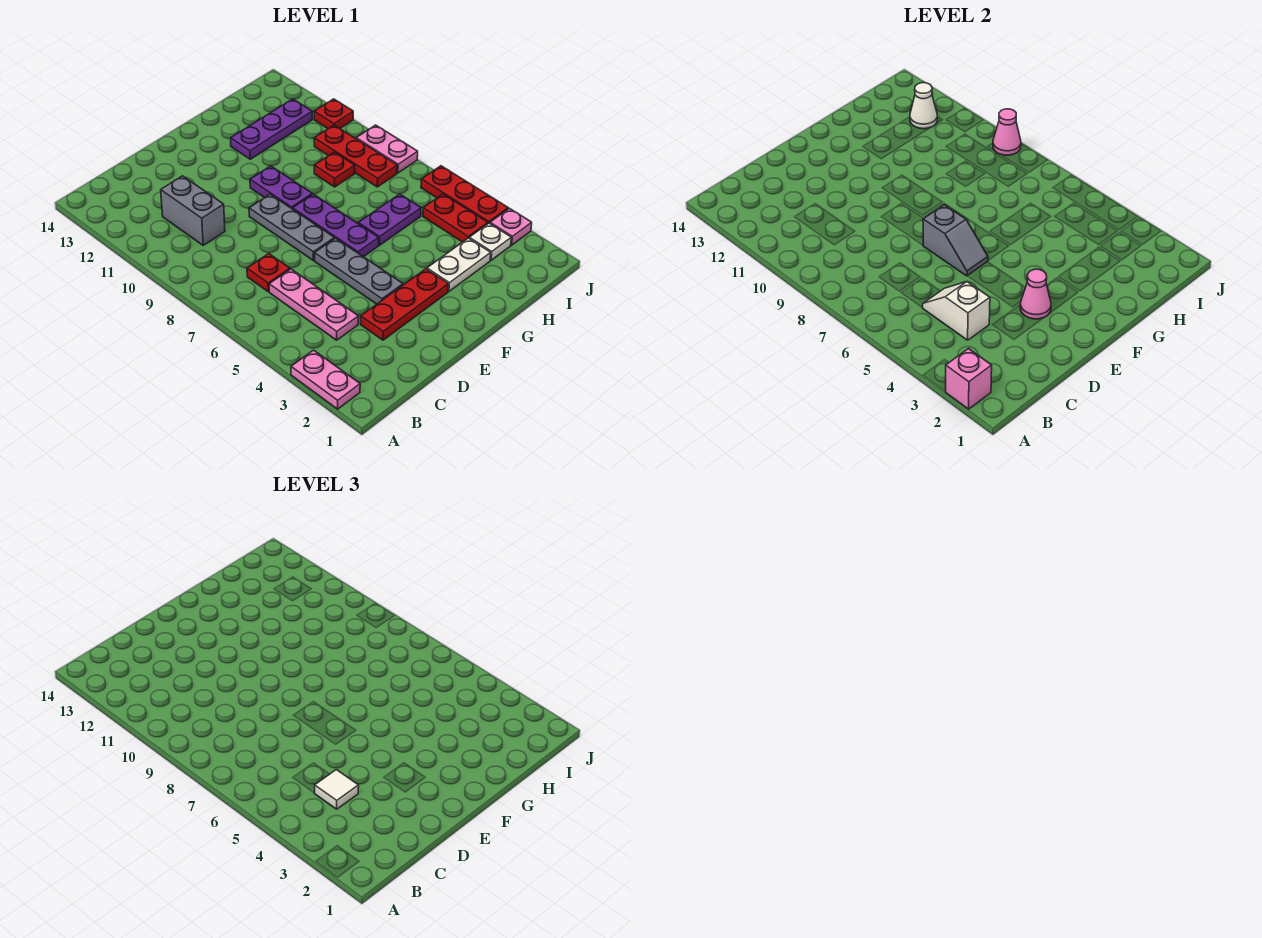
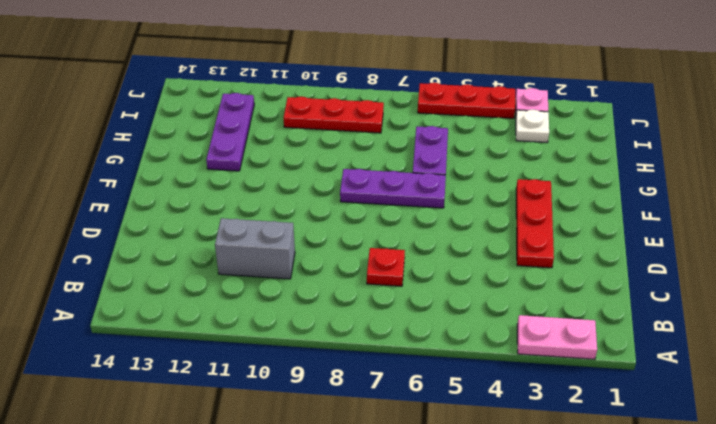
none -> pink plate C4:C6 level 1
none -> grey plate E4:E6 level 1
none -> grey plate E7:E9 level 1

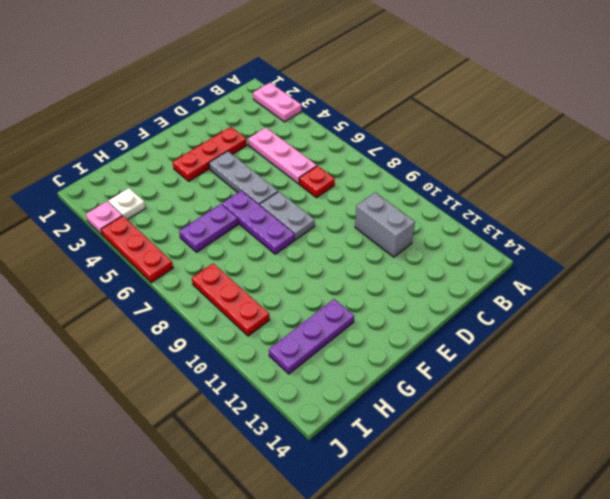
grey plate E7:E8 level 1 -> grey plate E7:E9 level 1
none -> purple plate F9:F10 level 1
none -> white plate G3:H3 level 1
none -> red plate H9 level 1

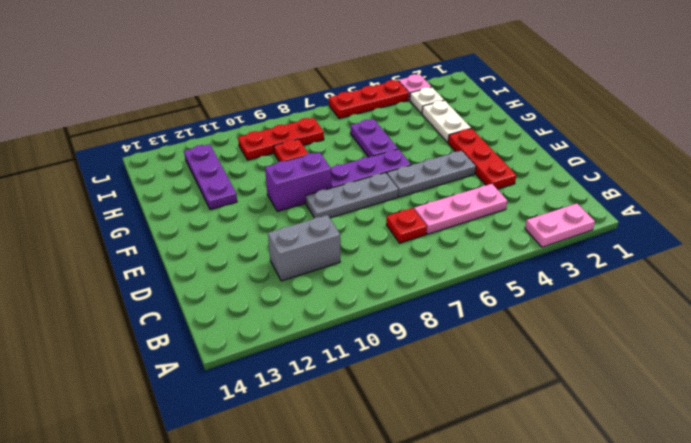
purple brick F9:F10 level 1 -> purple plate F9:F10 level 1
none -> red plate I4:I5 level 1
none -> pink plate J8:J9 level 1
none -> red plate J11 level 1

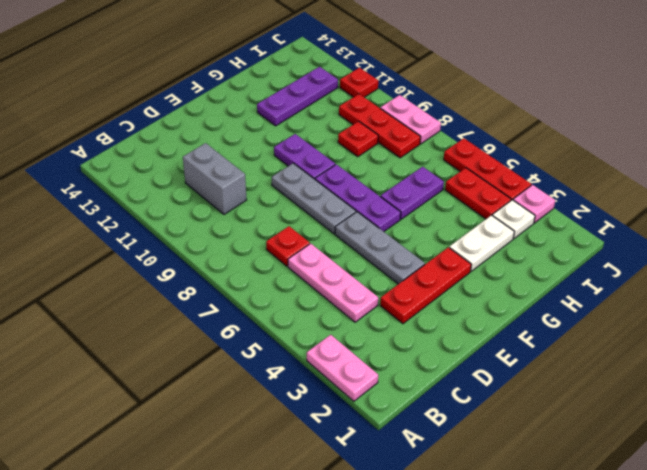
none -> pink brick A2 level 2
none -> white slope C4:C5 level 2 top 4
none -> pink cone E3 level 2

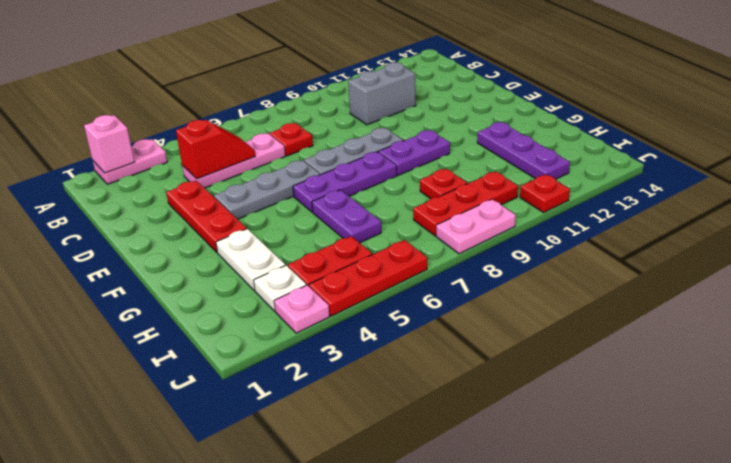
red slope C4:C5 level 2 top 4 -> white slope C4:C5 level 2 top 4
none -> pink cone E3 level 2
none -> grey slope E6:E7 level 2 top 7
none -> white cone I12 level 2

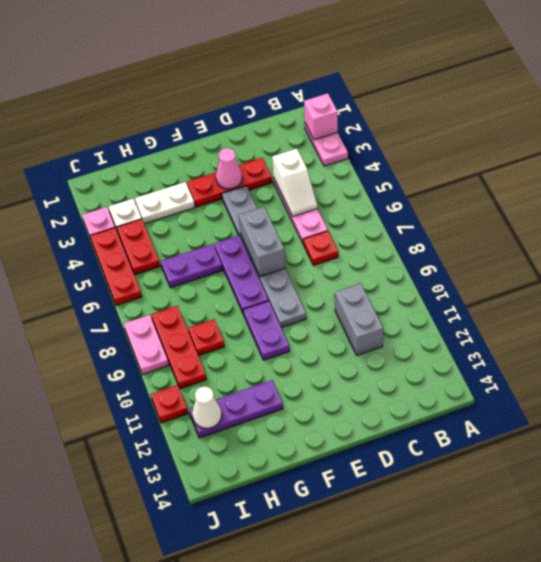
grey brick E6:E7 level 2 -> grey slope E6:E7 level 2 top 7
none -> pink cone J9 level 2
none -> white tile C4 level 3

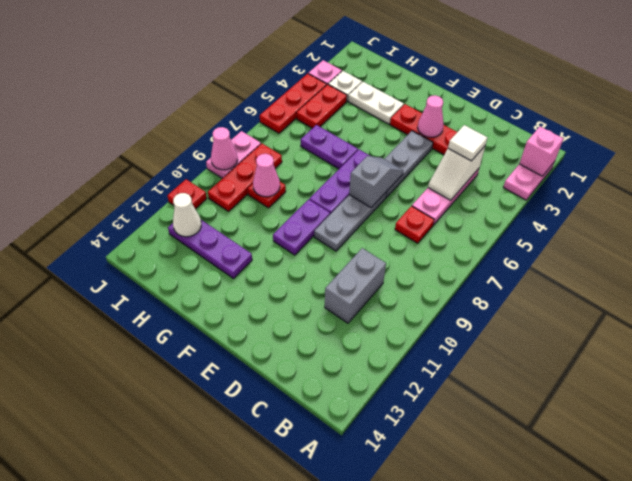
pink cone H9 level 2 -> none

